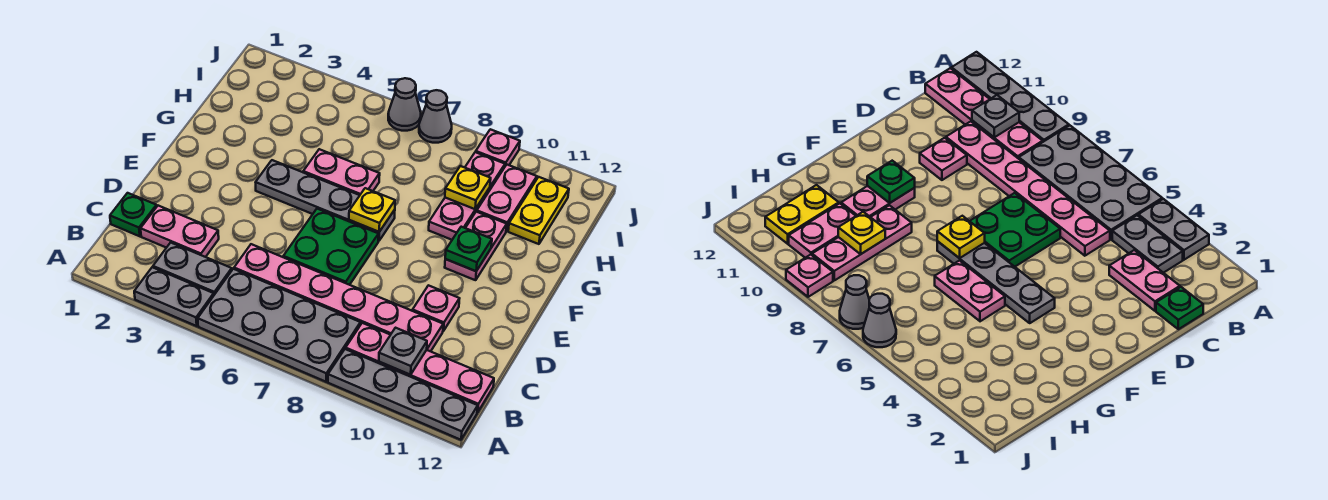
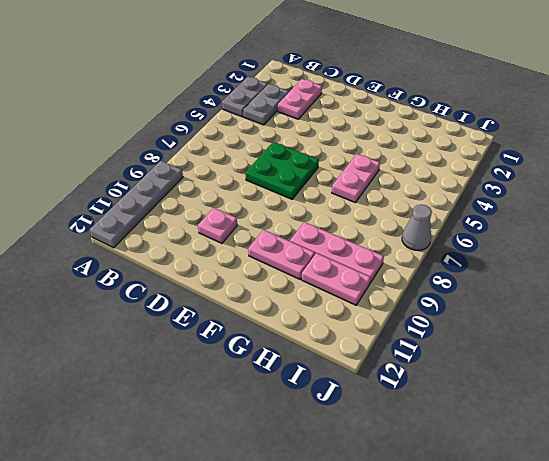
none -> grey plate A5:B8 level 1
none -> pink plate B9:B12 level 1
none -> green plate C1 level 1

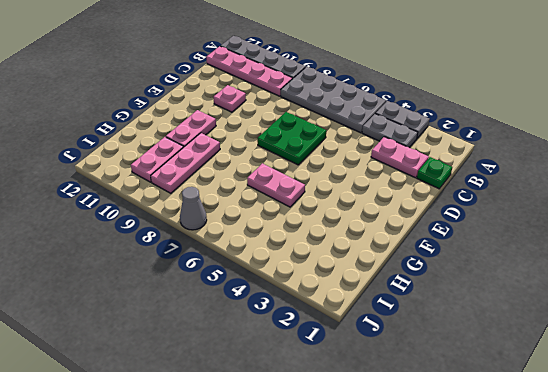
none -> pink plate C5:C10 level 1
none -> grey plate F4:F7 level 1
none -> yellow plate H11:I11 level 1

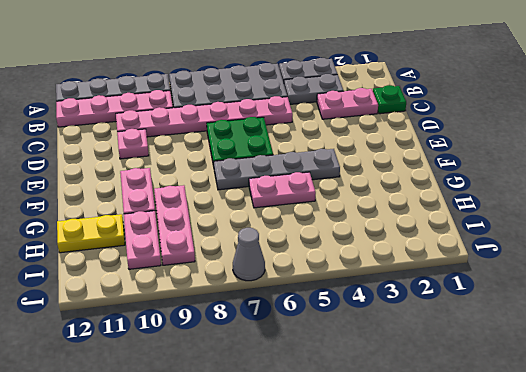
yellow plate H11:H12 level 1 -> yellow plate H11:I11 level 1
none -> grey cone J6 level 1
none -> pink plate J9 level 1
none -> grey plate B10 level 2

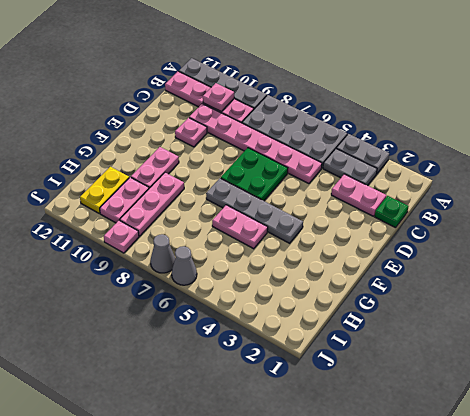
pink plate B10 level 2 -> grey plate B10 level 2
none -> yellow plate F7 level 2
none -> green plate F10 level 2
none -> yellow plate H9 level 2

